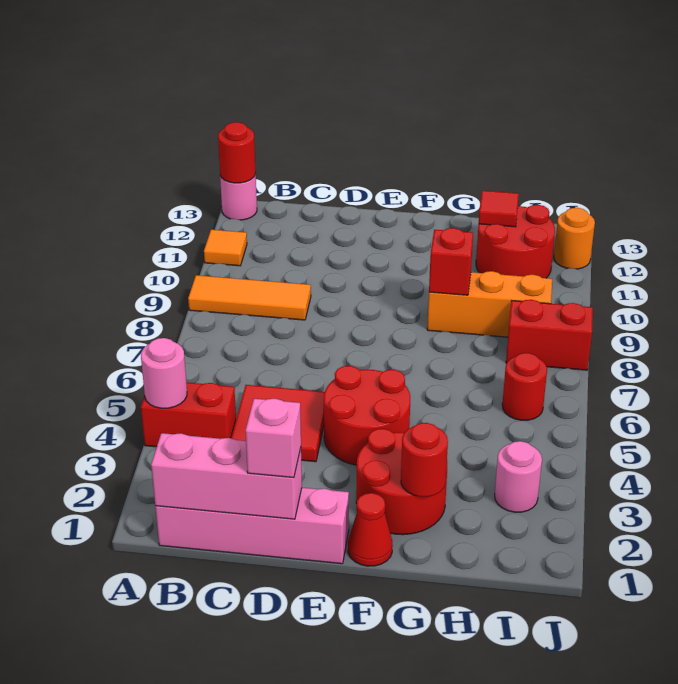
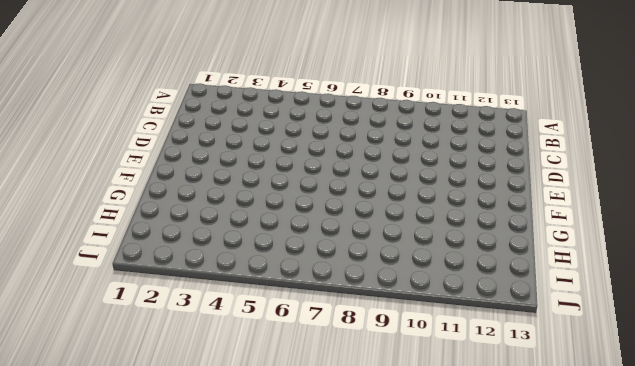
none -> red brick A4:B4 level 1
none -> orange tile A9:C9 level 1
none -> orange tile A11 level 1

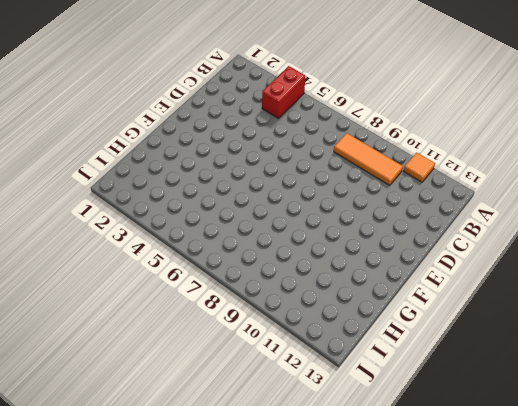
orange tile B8:B10 level 1 -> orange tile A9:C9 level 1
none -> pink round brick A13 level 1
none -> pink brick B1:E1 level 1
none -> red tile C4:D5 level 1

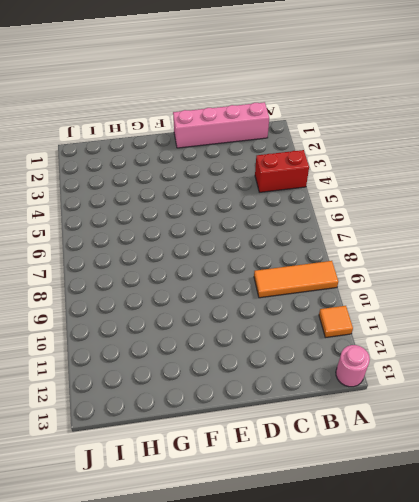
none -> red tile C4:D5 level 1
none -> red round brick E4:F5 level 1
none -> red cone F1 level 1

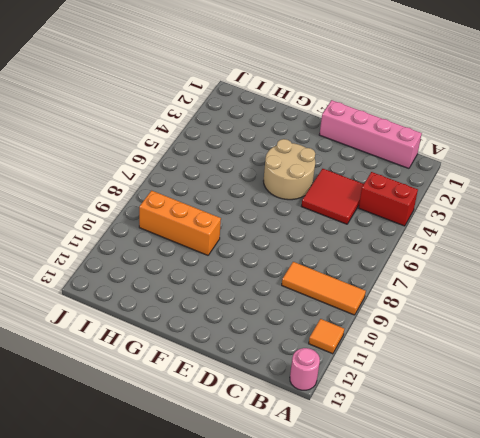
tan round brick E4:F5 level 1 -> red round brick E4:F5 level 1
none -> red cone F1 level 1
none -> red round brick F2:G3 level 1
none -> red round brick H11:I12 level 1

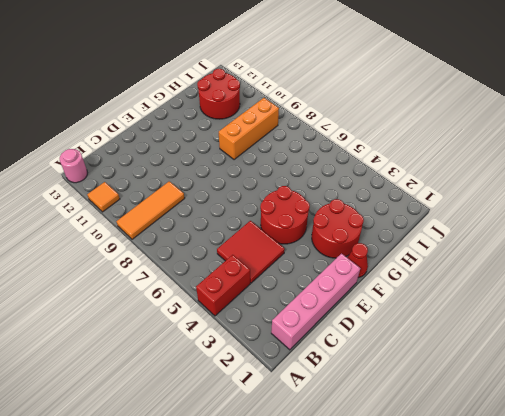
none -> pink round brick I3 level 1
none -> red round brick I6 level 1
none -> red brick I8:J8 level 1

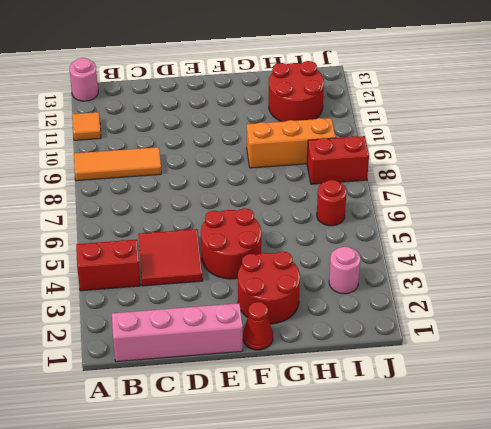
none -> orange round brick J12 level 1
none -> pink round brick A4 level 2
none -> red round brick A13 level 2

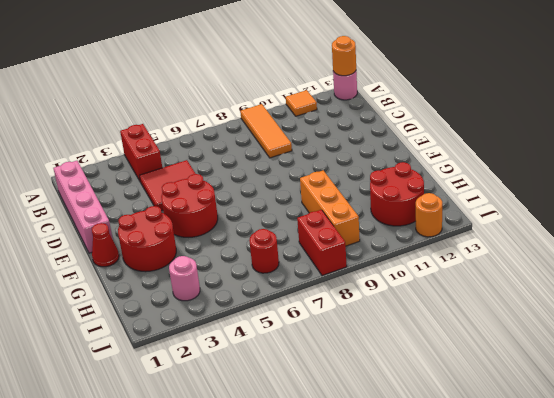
orange round brick A13 level 2 -> red round brick A13 level 2
none -> pink round brick A4 level 2
none -> pink brick B1:D1 level 2
none -> red round brick G2 level 2

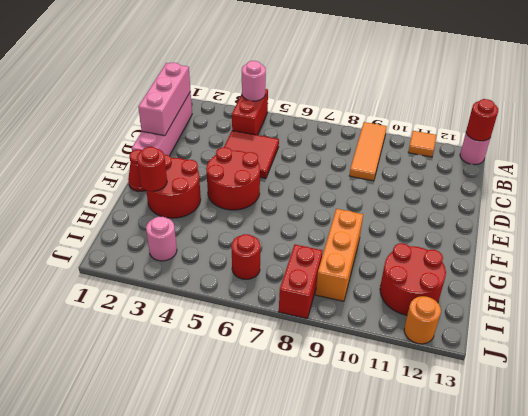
none -> red brick G9 level 2
none -> red tile H12 level 2
none -> pink brick D1 level 3

